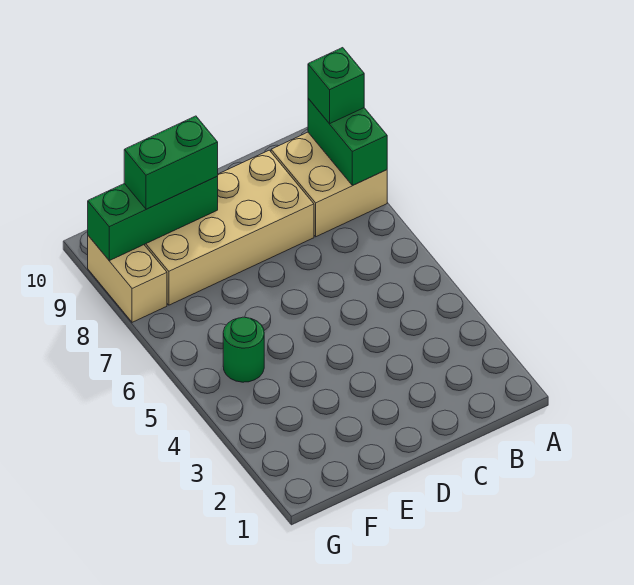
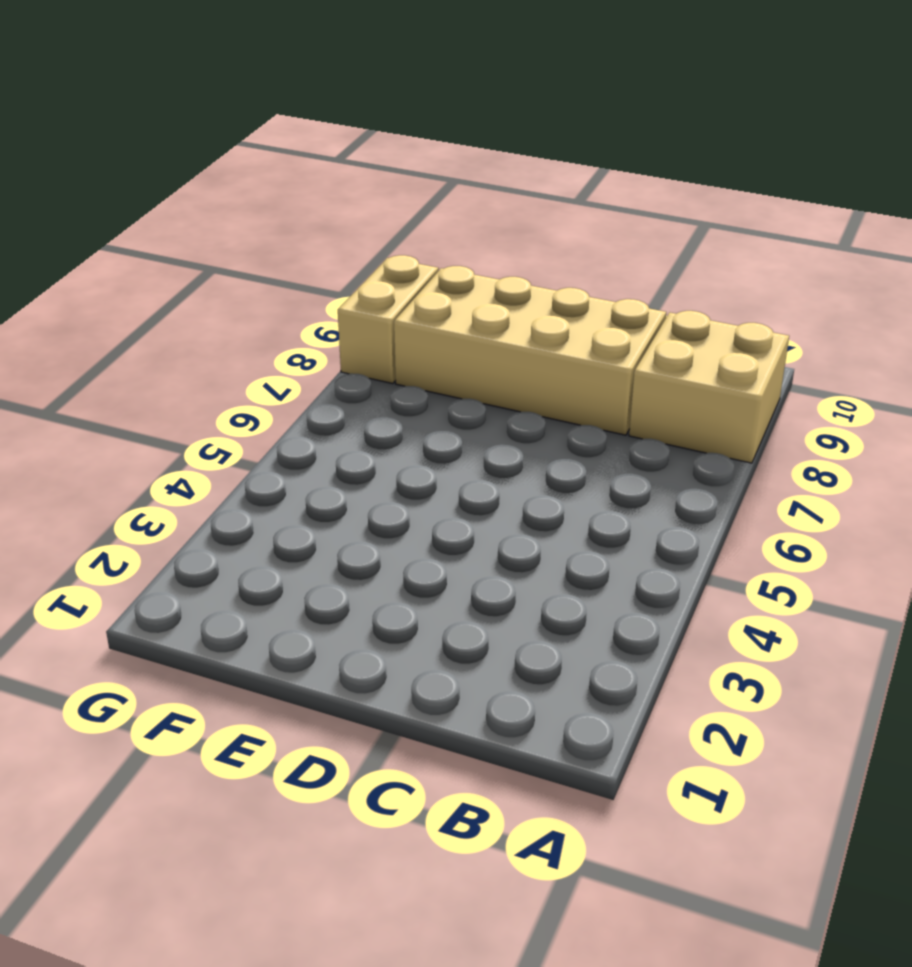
none -> green round brick F5 level 1
none -> green brick A8:A9 level 2

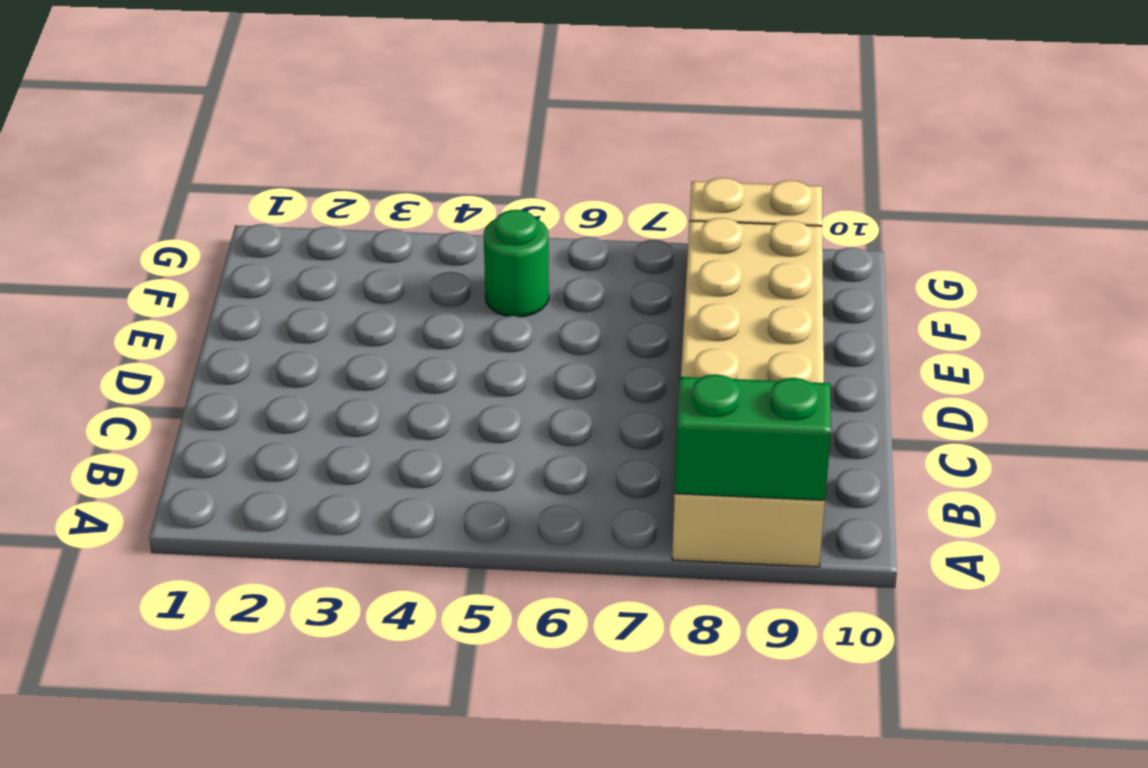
none -> green brick E9:G9 level 2
none -> green brick A9 level 3

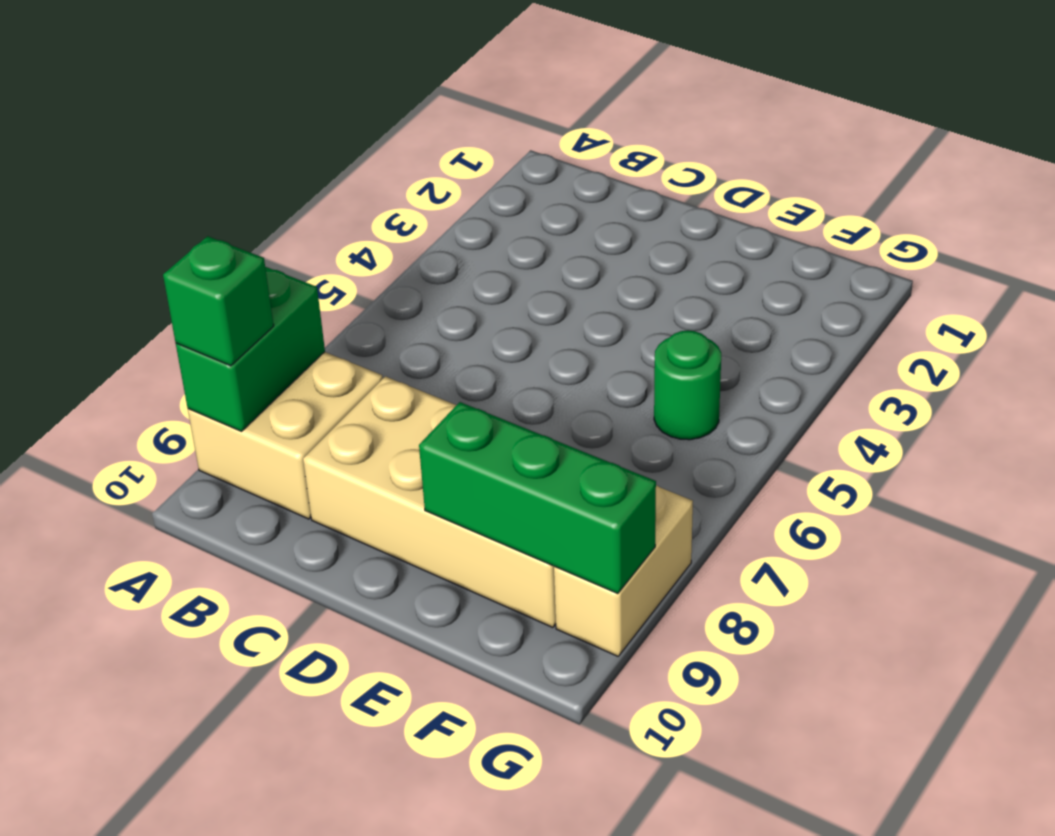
none -> green brick E9:F9 level 3

